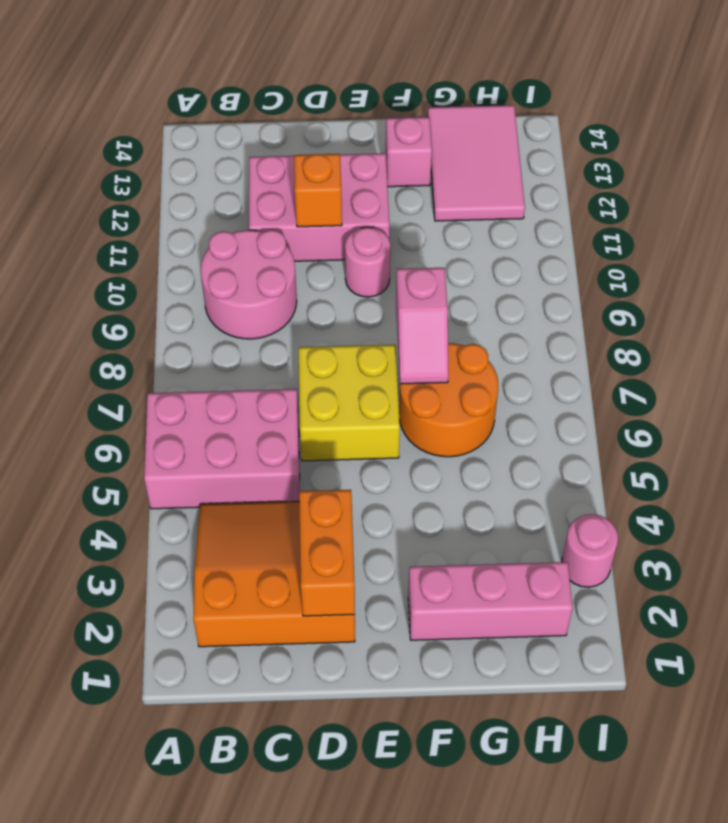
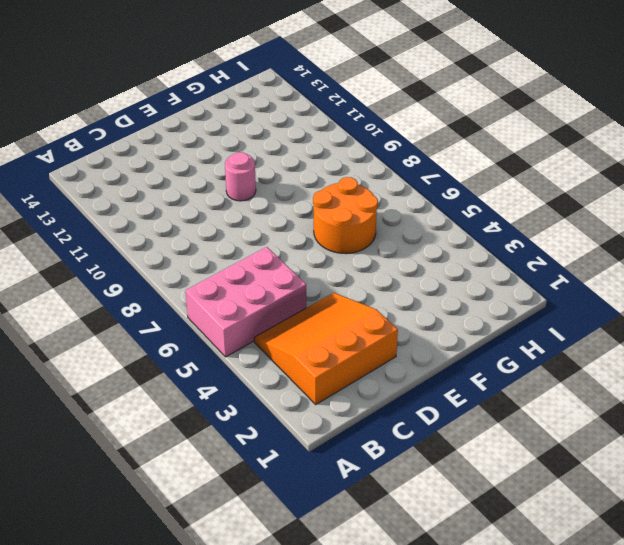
none -> pink round brick B9:C10 level 1
none -> pink brick C11:E12 level 1
none -> yellow brick D6:E7 level 1

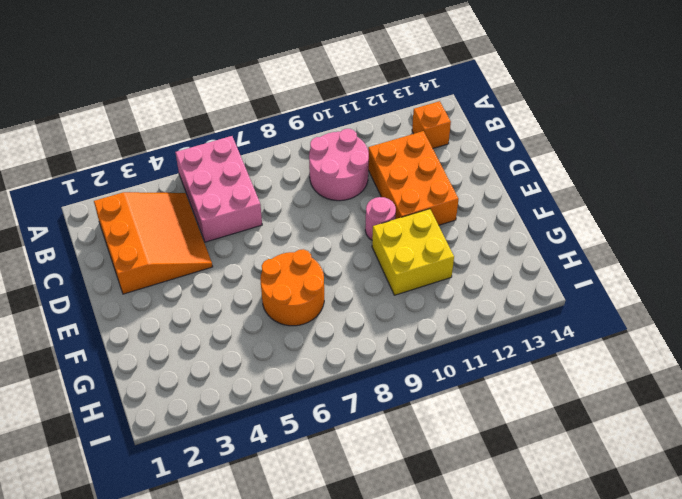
orange brick B13 level 1 -> orange brick D11 level 2
orange brick C11:E12 level 1 -> pink brick C11:E12 level 1
yellow brick F10:G11 level 1 -> yellow brick D6:E7 level 1
none -> pink brick F2:H2 level 1
none -> pink brick F13 level 1
none -> pink tile G12:H14 level 1

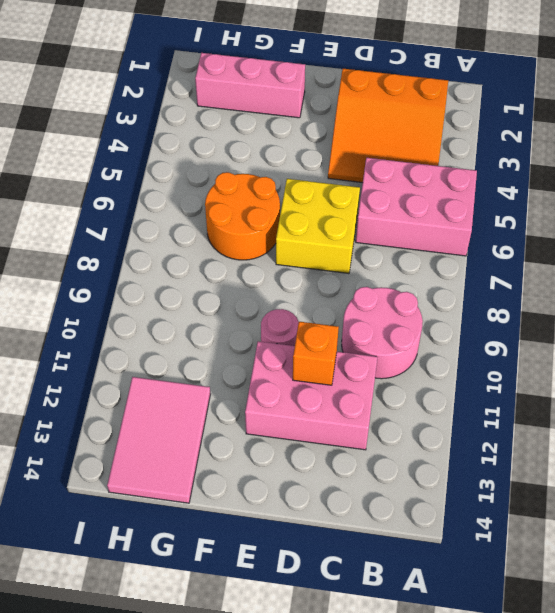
none -> pink brick F13 level 1
none -> pink round brick I3 level 1
none -> orange brick D2:D3 level 2

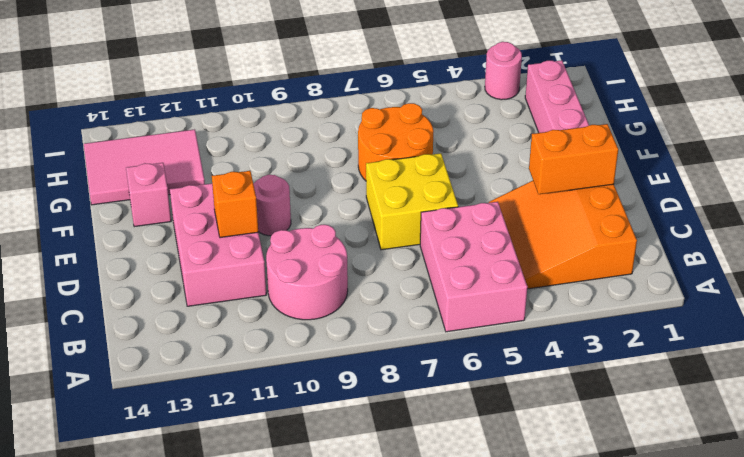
none -> pink slope F7:F8 level 2 top 8

